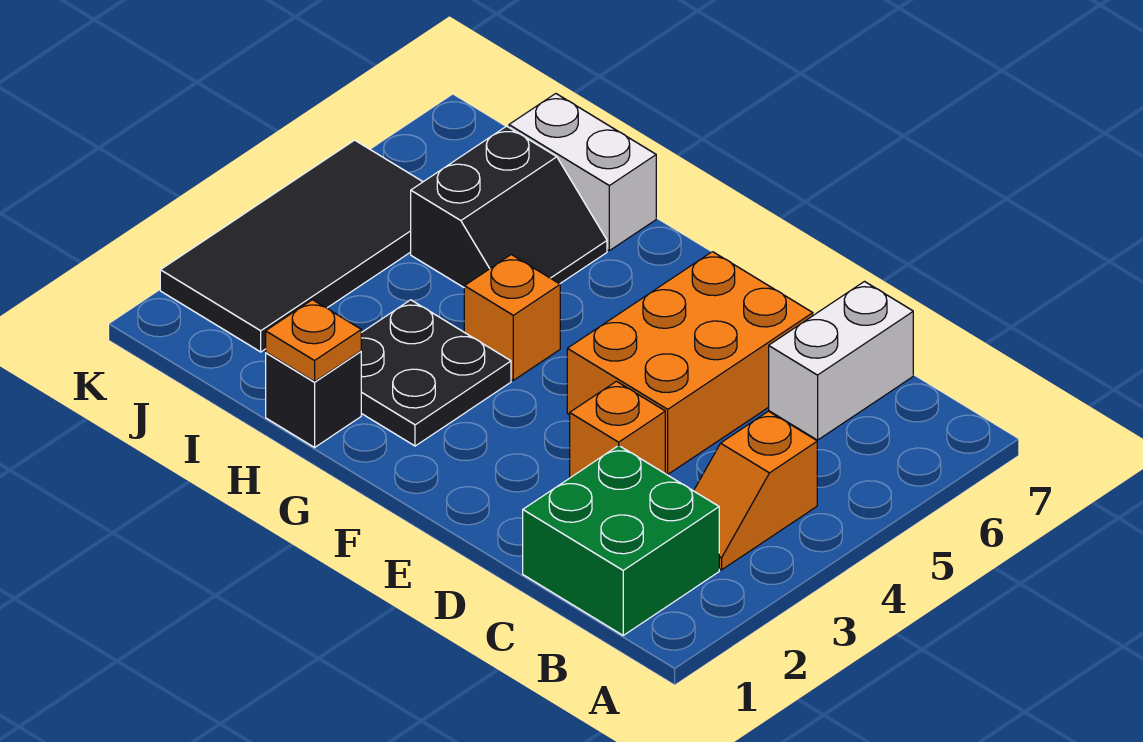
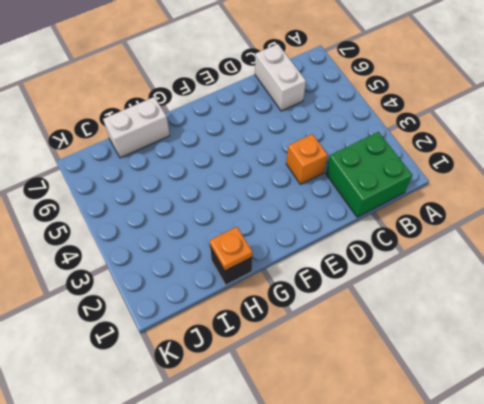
none -> orange slope B3:B4 level 1 top 4
none -> orange brick D4:E6 level 1
none -> black plate G2:H3 level 1

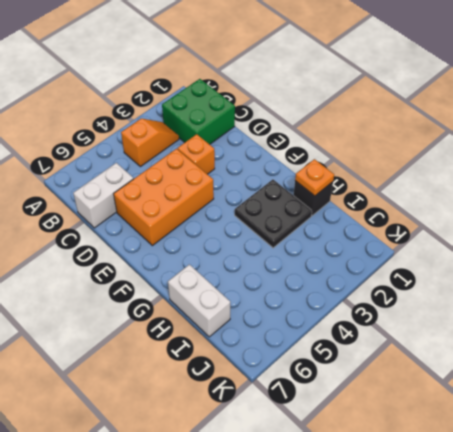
none -> orange brick G4 level 1
none -> black slope H5:I6 level 1 top I
none -> black tile J2:K5 level 1

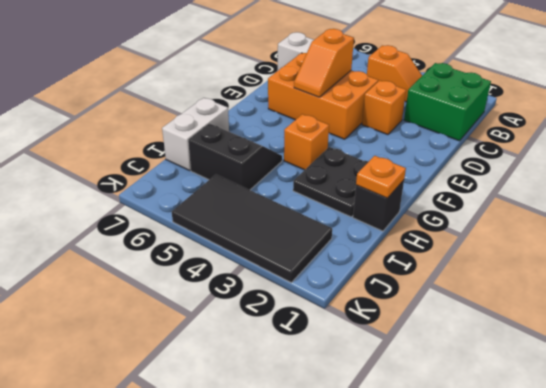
orange slope D5:E5 level 2 top D -> none

